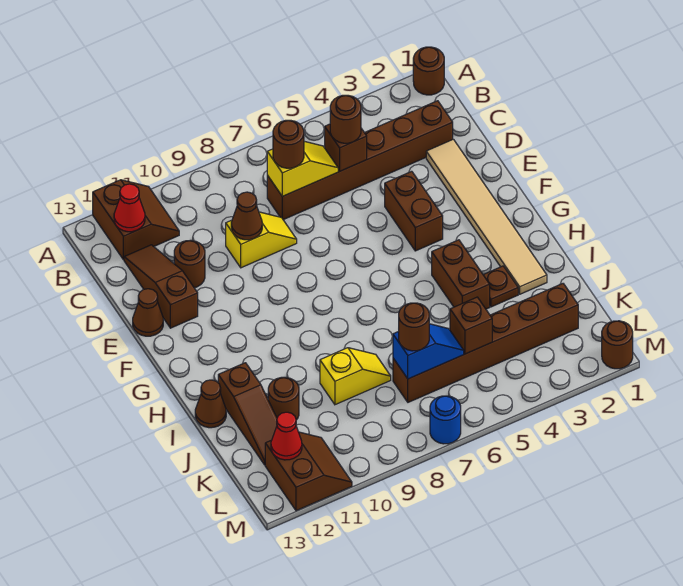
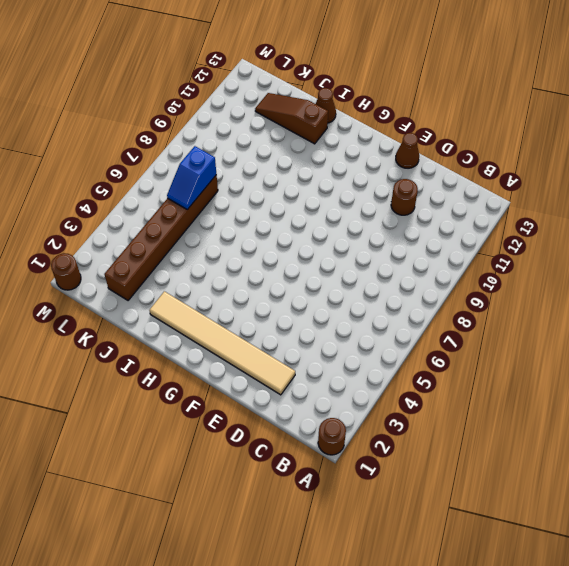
none -> brown slope A11:B12 level 1 top 12
none -> brown brick C2:C7 level 1
none -> brown slope C12:E12 level 1 top E

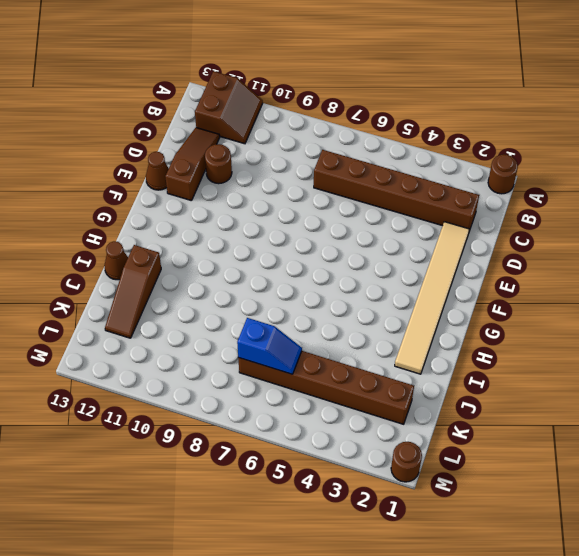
none -> yellow slope D8:D9 level 1 top 9
none -> brown brick E4:F4 level 1
none -> brown brick H4:I4 level 1

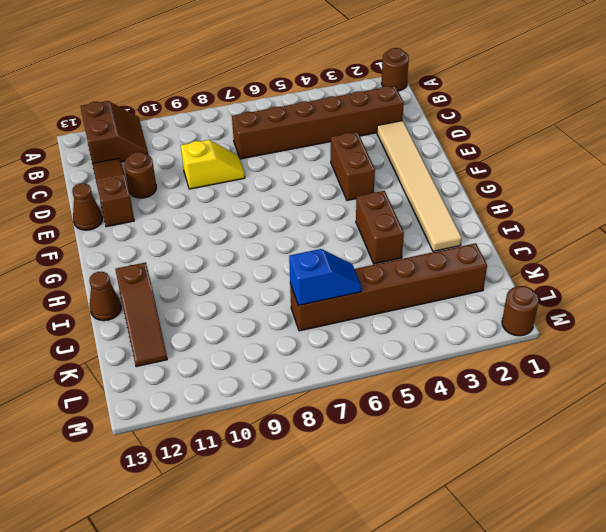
none -> brown plate I3 level 1
none -> yellow slope J8:J9 level 1 top 9
none -> brown round brick J11 level 1

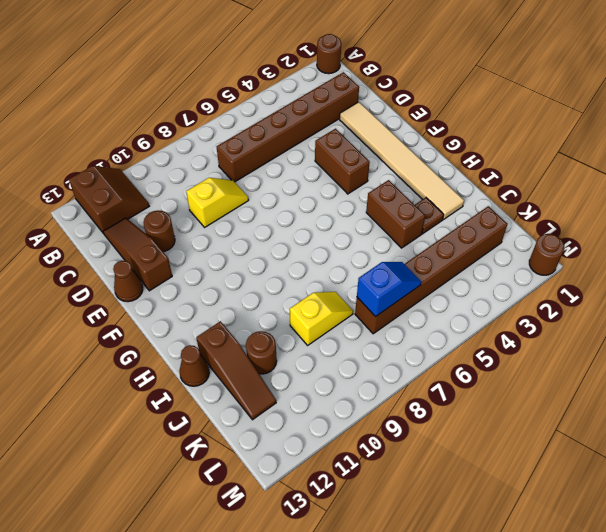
none -> brown slope L11:M12 level 1 top 12
none -> blue round brick M7 level 1
none -> red cone B12 level 2

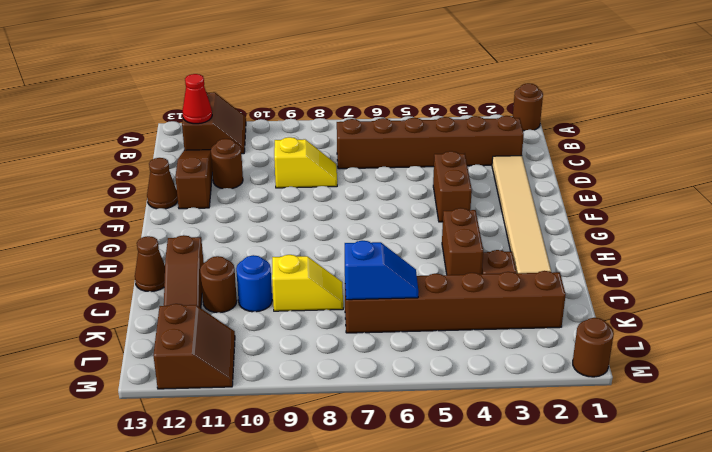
blue round brick J10 level 1 -> blue round brick M7 level 1
none -> brown brick C5 level 2
none -> yellow slope C6:C7 level 2 top 7
none -> brown cone D9 level 2

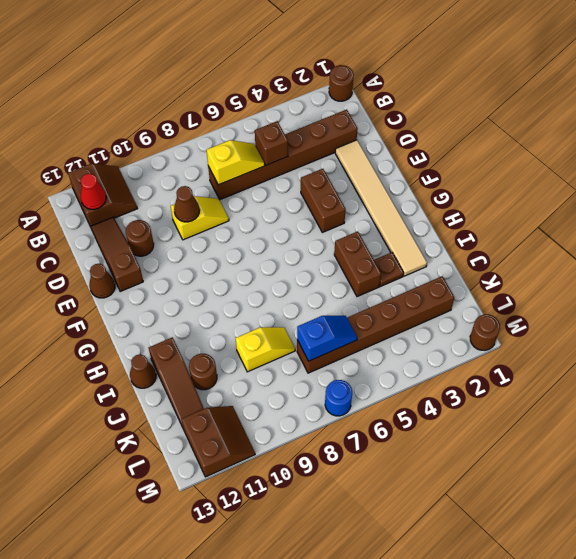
none -> brown brick K5 level 2
none -> red cone L12 level 2
none -> brown round brick C5 level 3

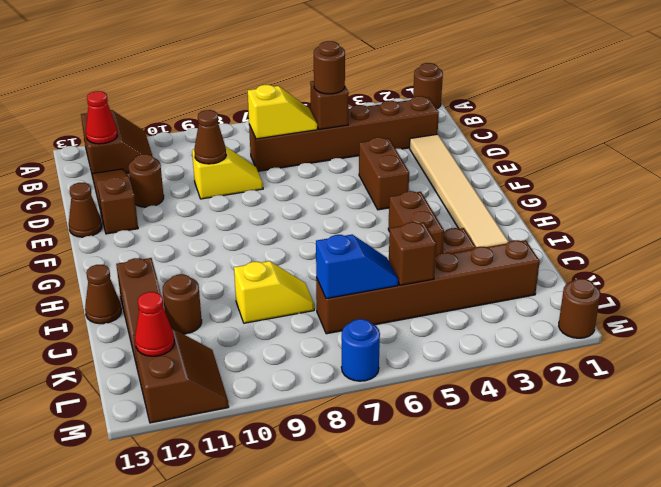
none -> brown round brick C7 level 3
none -> brown round brick K7 level 3

